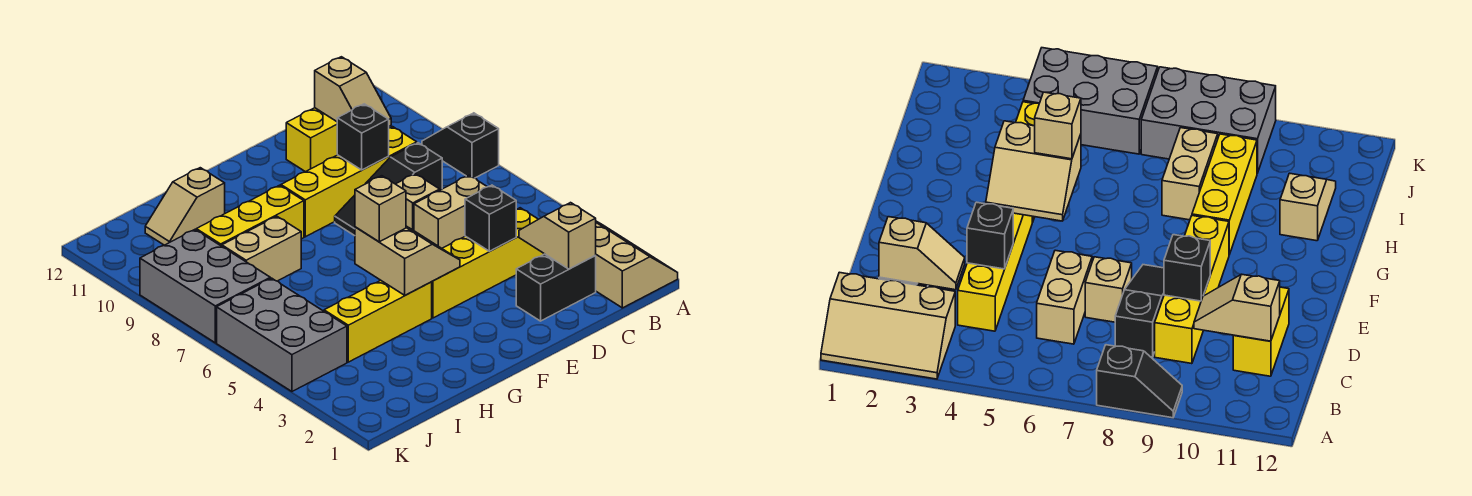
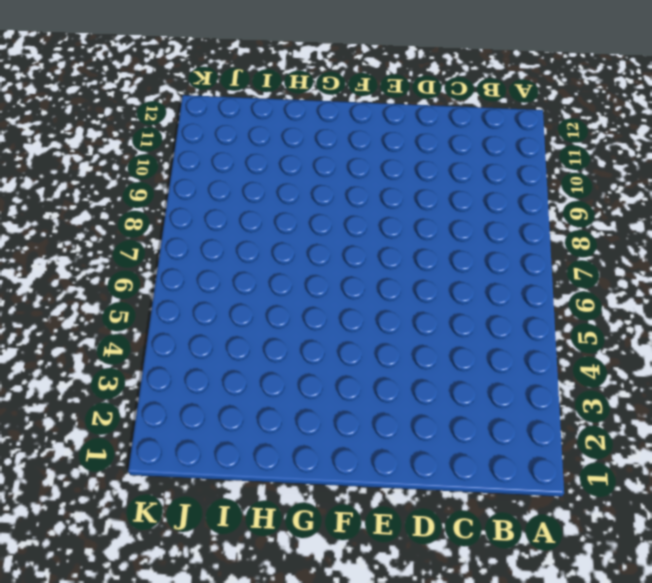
none -> tan slope A1:B3 level 1 top B
none -> black slope A8:A9 level 1 top 8
none -> black brick C2:D2 level 1

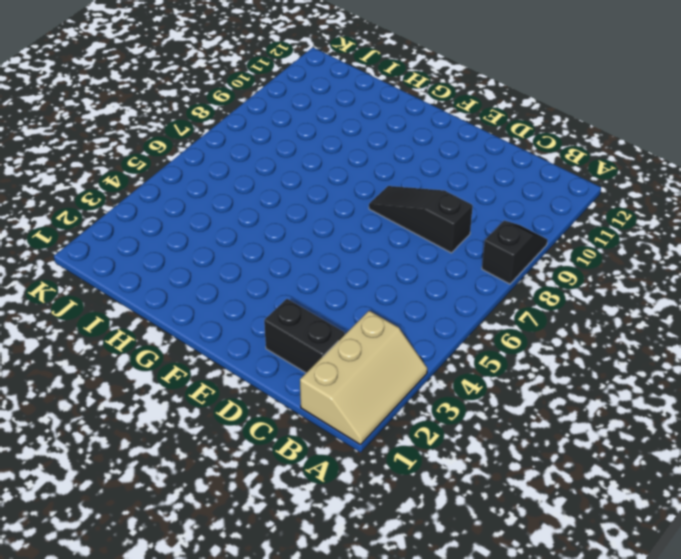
none -> yellow brick C4:F4 level 1
none -> tan brick C6:D6 level 1
none -> yellow brick C9:F9 level 1

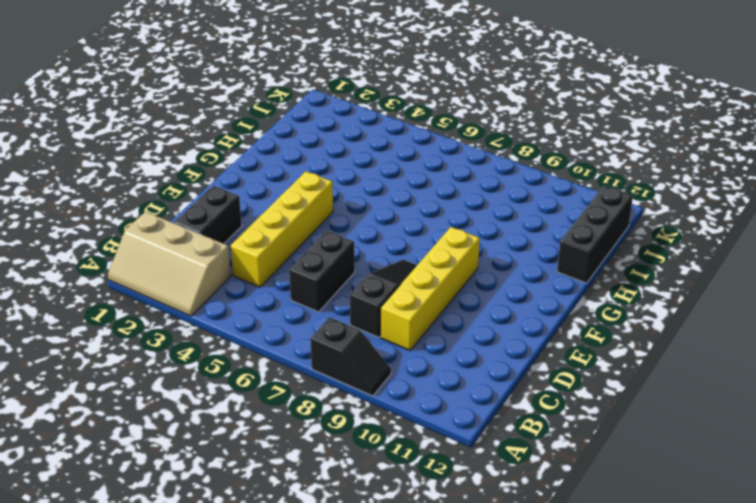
black brick C6:D6 level 1 -> tan brick C6:D6 level 1
black brick H12:J12 level 1 -> none
none -> yellow brick C11:D11 level 1
none -> tan brick D7 level 1
none -> yellow brick G4:I4 level 1

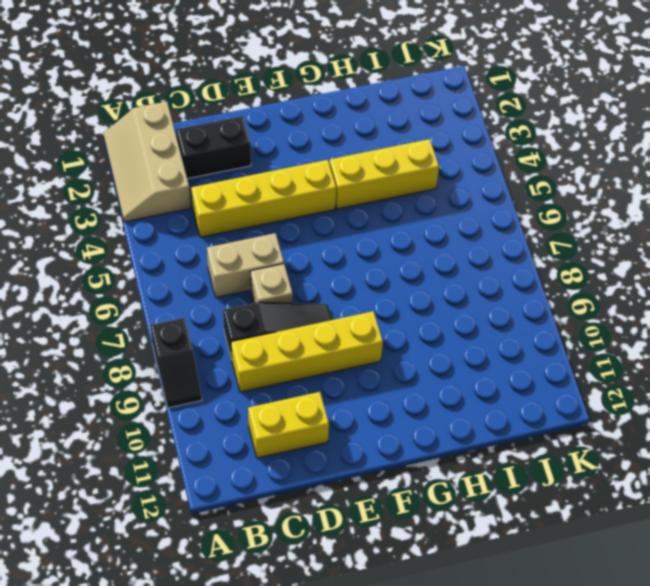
none -> yellow brick G9:I9 level 1
none -> tan brick H8:I8 level 1
none -> tan slope H11:I11 level 1 top H

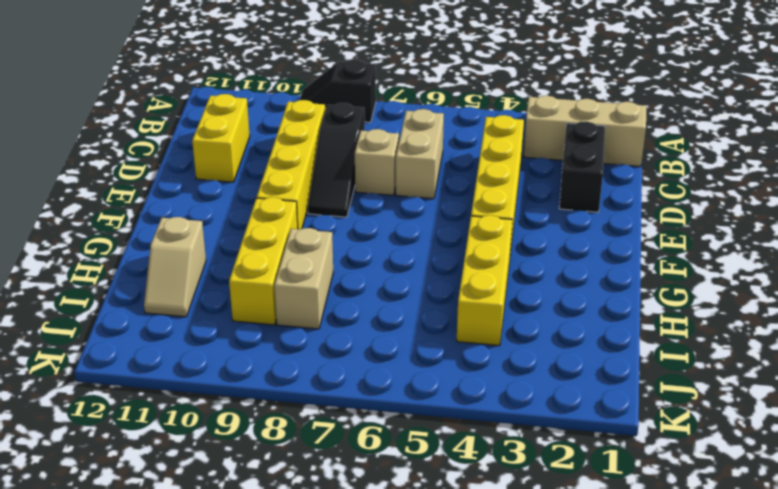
none -> grey brick J4:K6 level 1
none -> grey brick J7:K9 level 1
none -> tan slope C2:C3 level 2 top 2

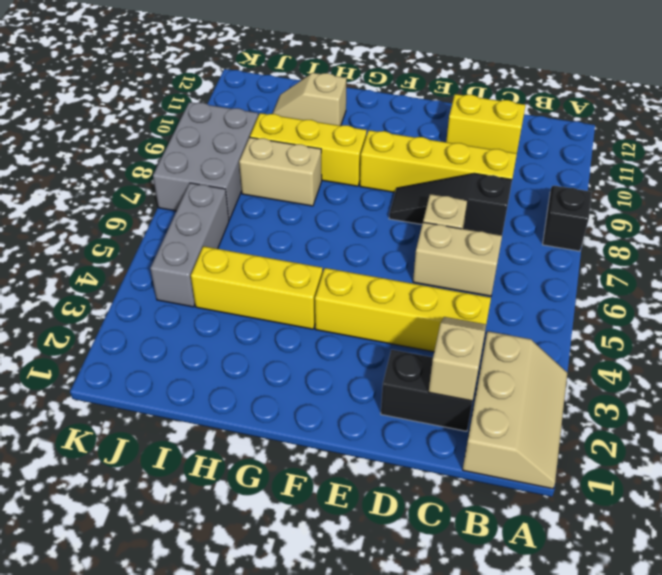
grey brick J4:J6 level 1 -> grey brick J4:K6 level 1
none -> tan slope C10:C11 level 2 top 11
none -> black brick D4 level 2
none -> black brick D9 level 2

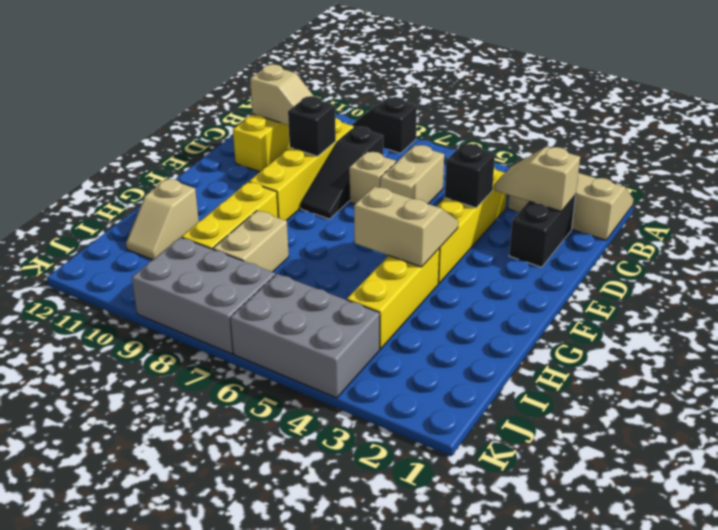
none -> tan brick G5 level 3

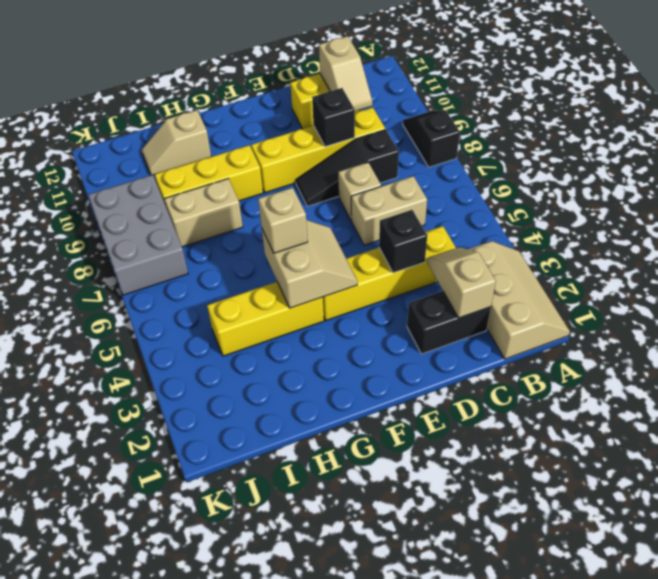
none -> grey brick J4:K6 level 1

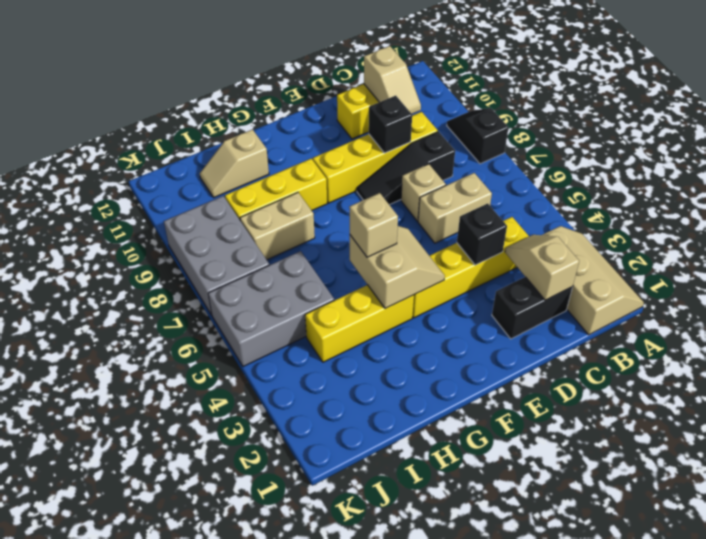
grey brick I5:K6 level 1 -> grey brick J4:K6 level 1

